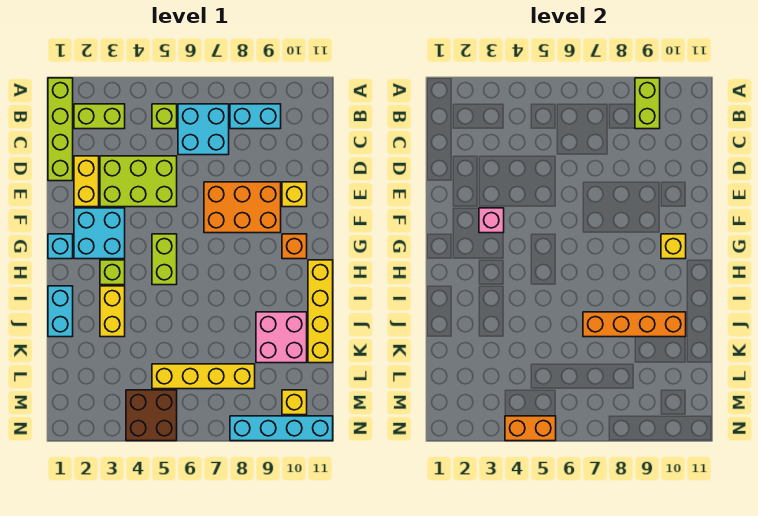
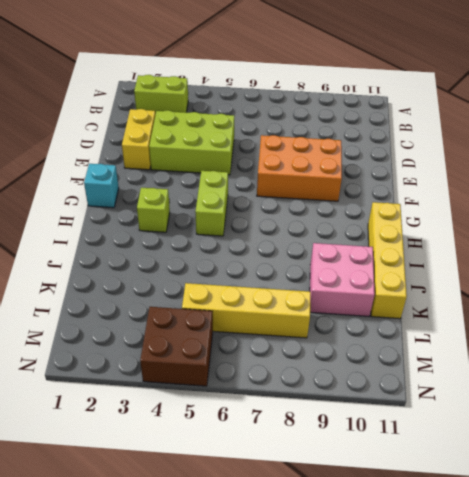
none -> lime brick A1:D1 level 1
none -> lime brick B5 level 1
none -> cyan brick B6:C7 level 1

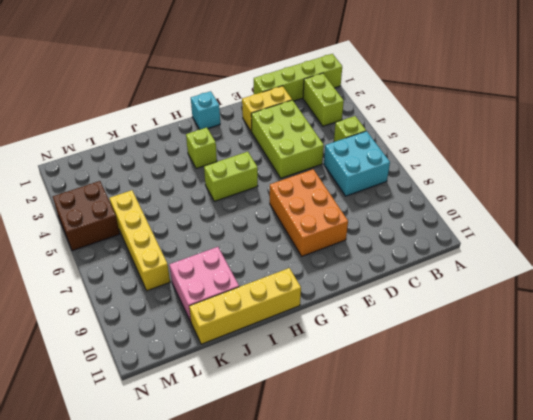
none -> cyan brick B8:B9 level 1
none -> yellow brick E10 level 1
none -> cyan brick F2:G3 level 1

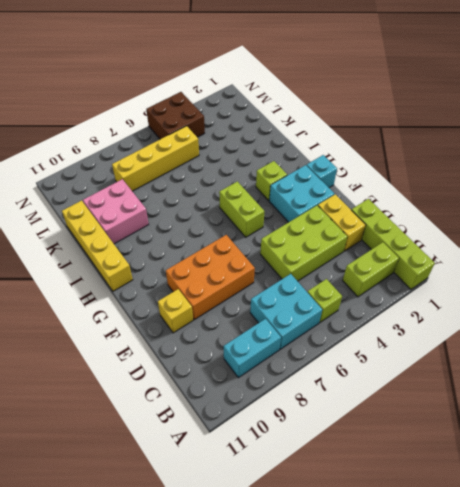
none -> orange brick G10 level 1
none -> cyan brick I1:J1 level 1
none -> yellow brick I3:J3 level 1

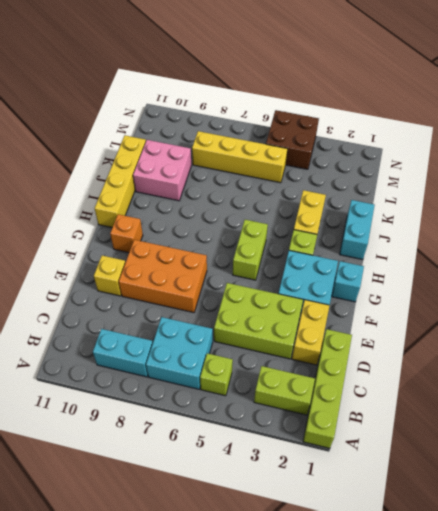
none -> yellow brick M10 level 1
none -> cyan brick N8:N11 level 1
none -> lime brick A9:B9 level 2

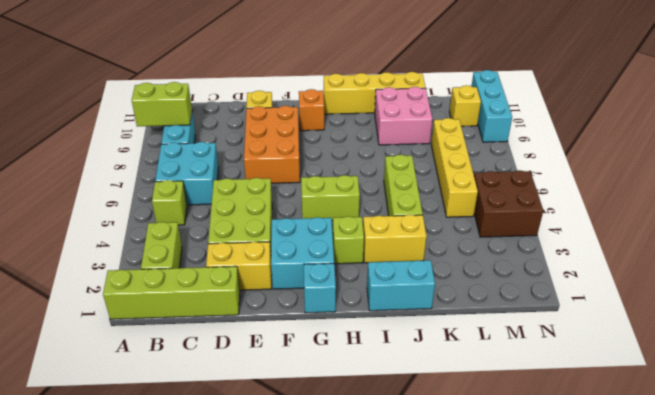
lime brick J4:J6 level 1 -> none
cyan brick N9:N11 level 1 -> cyan brick N8:N11 level 1
none -> pink brick F3 level 2
none -> yellow brick G10 level 2
none -> orange brick J7:J10 level 2

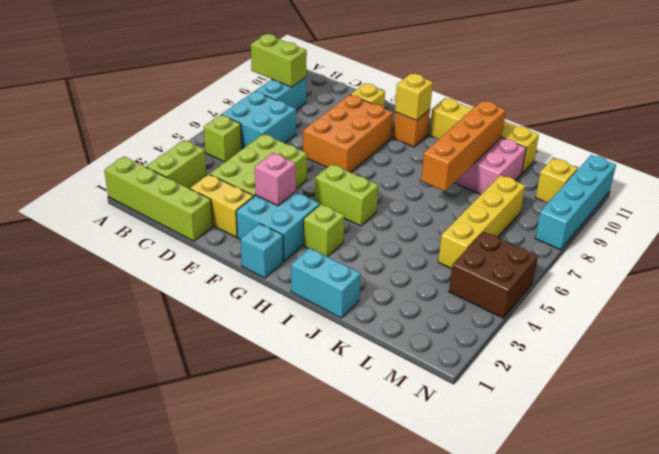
none -> yellow brick I3:J3 level 1
none -> orange brick N4:N5 level 2

